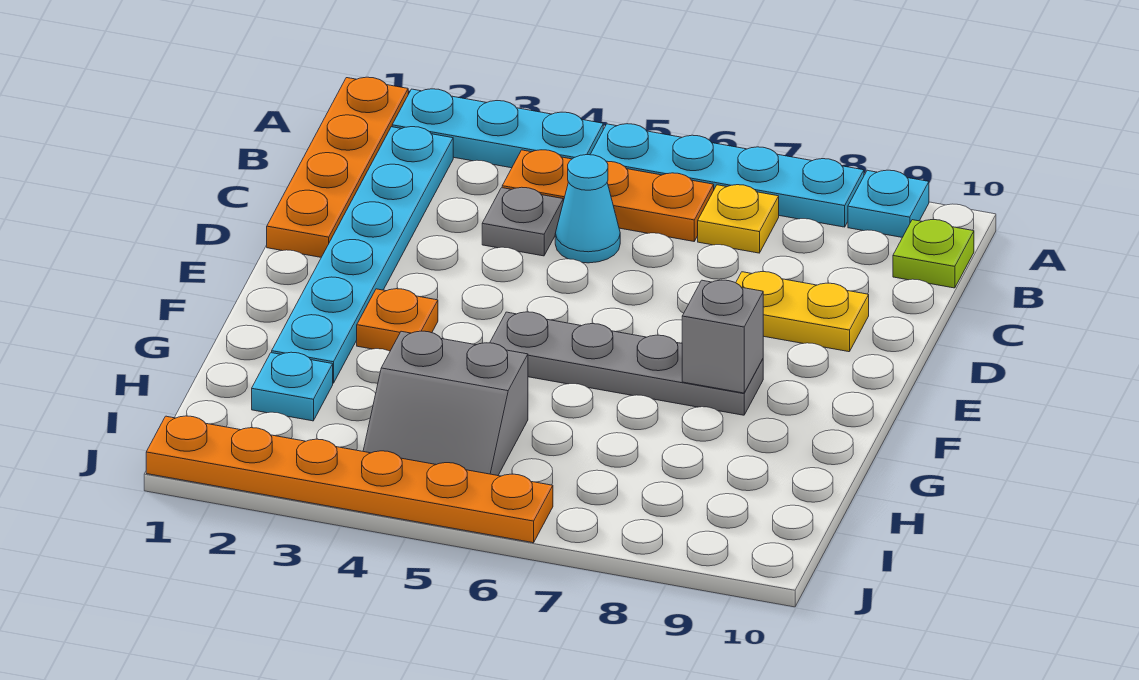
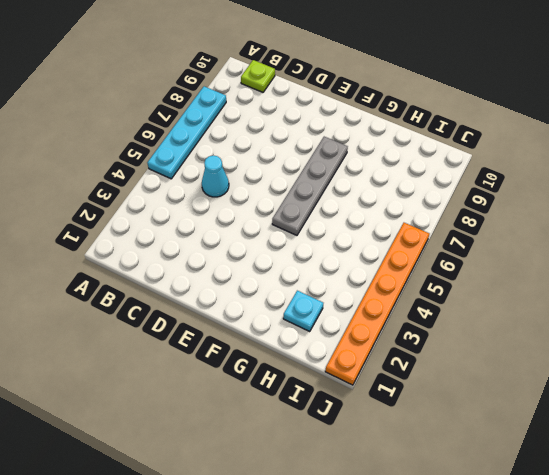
none -> orange plate A1:D1 level 1
none -> cyan plate A2:A4 level 1
none -> cyan plate A9 level 1

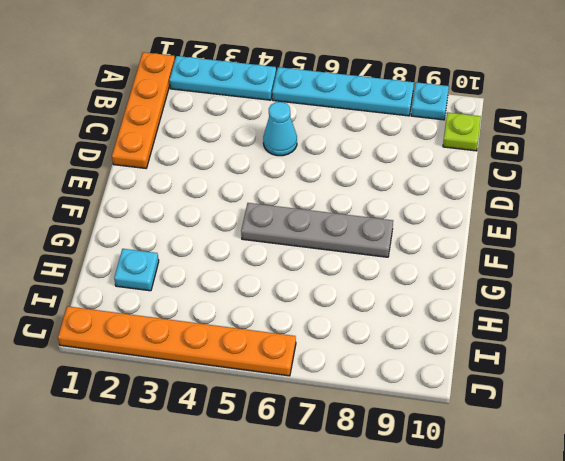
none -> cyan plate B2:G2 level 1
none -> orange plate B4:B6 level 1
none -> yellow plate B7 level 1

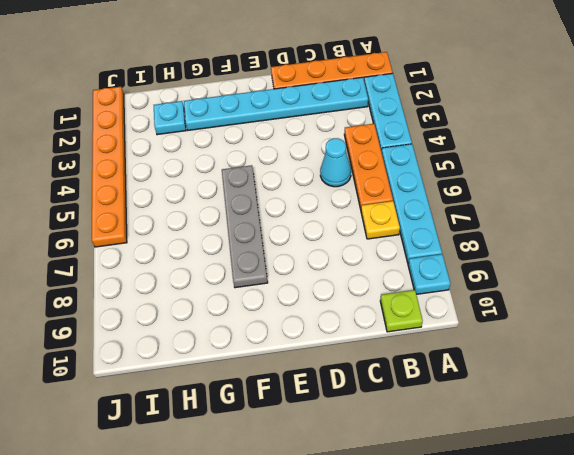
none -> grey plate C4 level 1
none -> yellow plate D8:D9 level 1
none -> orange plate F3 level 1

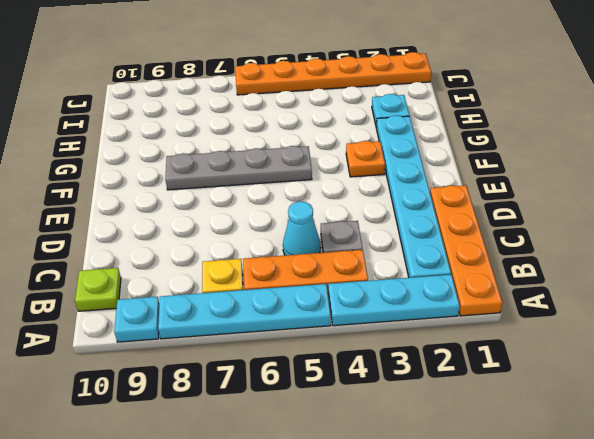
none -> yellow plate D8:D9 level 1
none -> grey slope H4:I5 level 1 top H
none -> grey brick F8 level 2

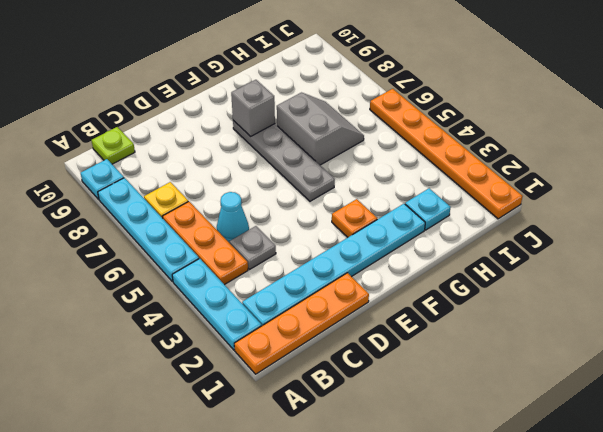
grey slope G6:H7 level 1 top G -> grey slope H4:I5 level 1 top H
none -> yellow plate D8:D9 level 1

